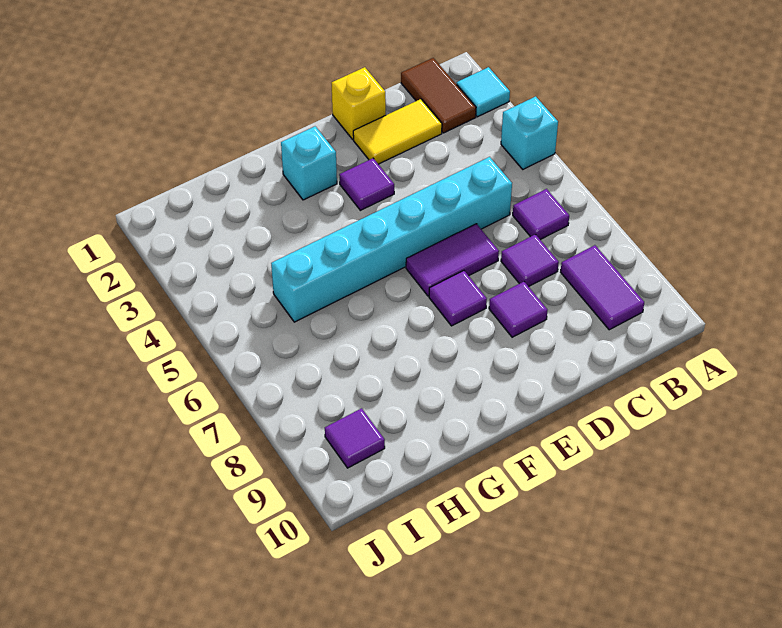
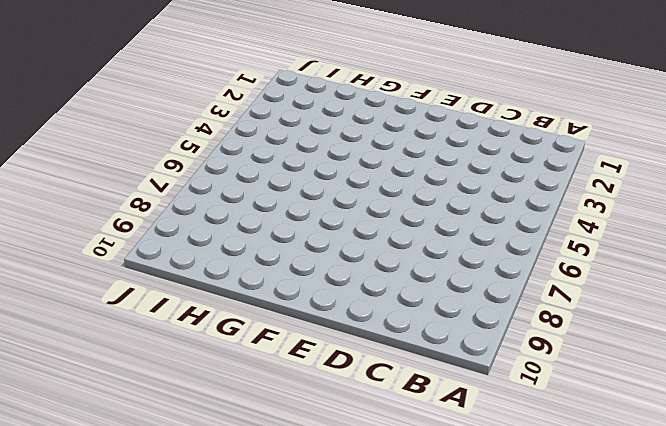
none -> cyan tile A2 level 1
none -> cyan brick A4 level 1
none -> brown tile B1:B2 level 1

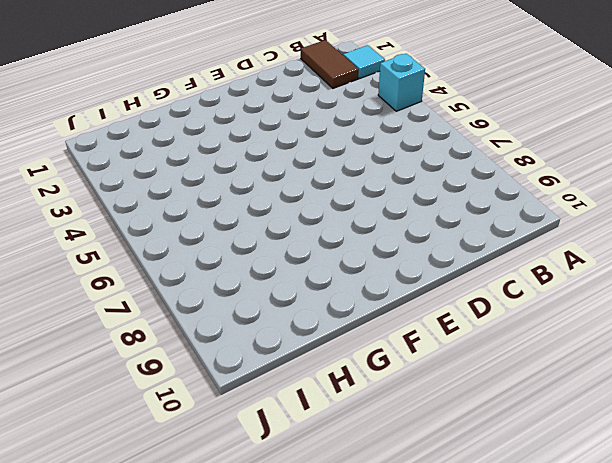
none -> purple tile B6 level 1
none -> purple tile B8:B9 level 1
none -> yellow tile C2:D2 level 1

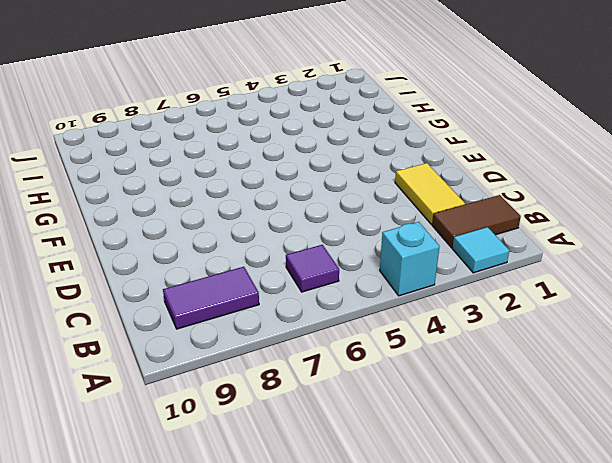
none -> cyan brick C5:H5 level 1
none -> purple tile C7 level 1
none -> yellow brick D1 level 1

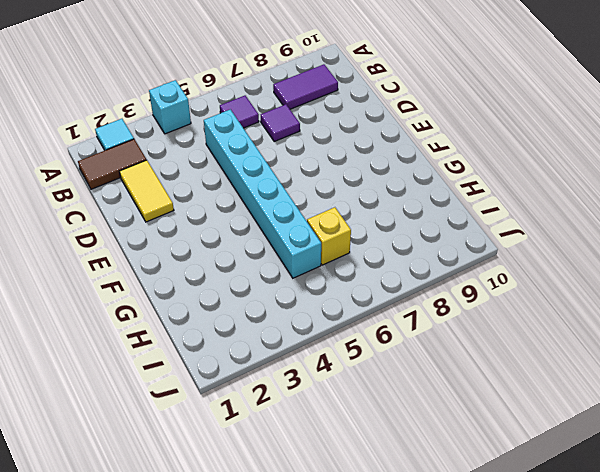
yellow brick H6 level 1 -> yellow brick D1 level 1
none -> purple tile D6:E6 level 1
none -> purple tile D8 level 1
none -> purple tile E3 level 1

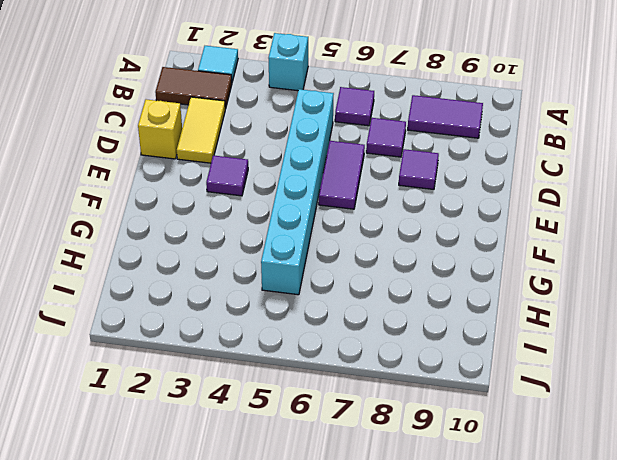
none -> purple tile E7 level 1
none -> cyan brick F2 level 1
none -> purple tile I9 level 1

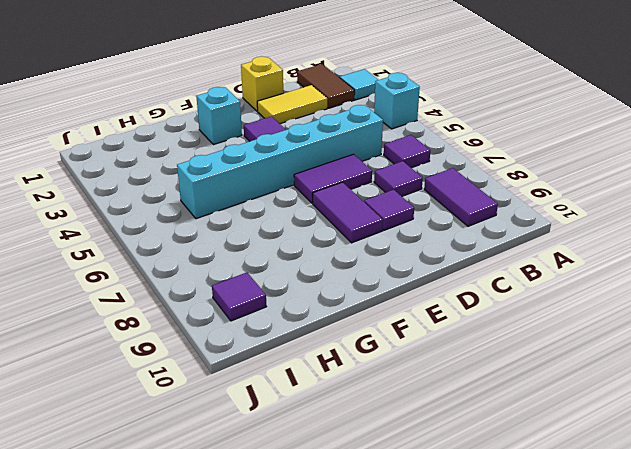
purple tile E7:E8 level 1 -> purple tile E7 level 1

